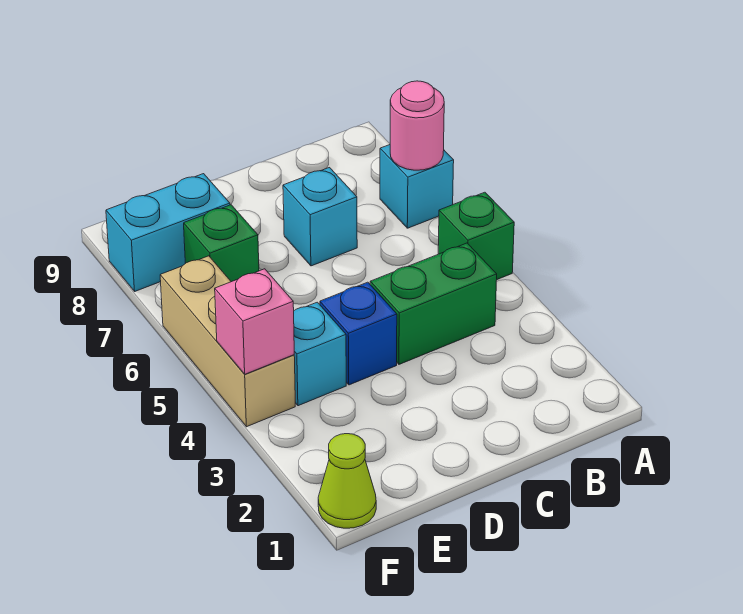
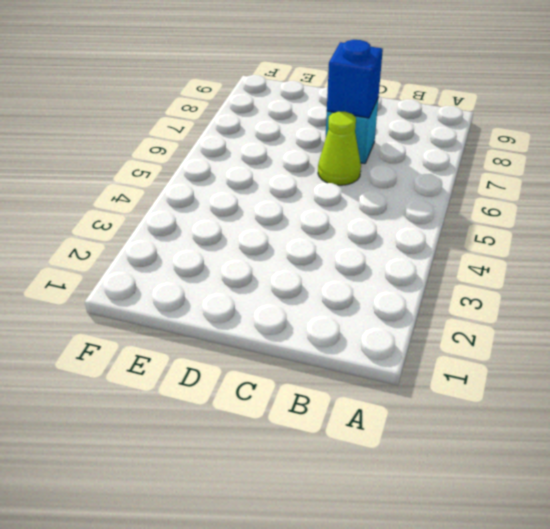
lime cone C6 level 1 -> lime cone F1 level 1
blue brick C7 level 2 -> blue brick D4 level 1
none -> green brick A5 level 1
none -> cyan brick A7 level 1
none -> green brick B4:C4 level 1

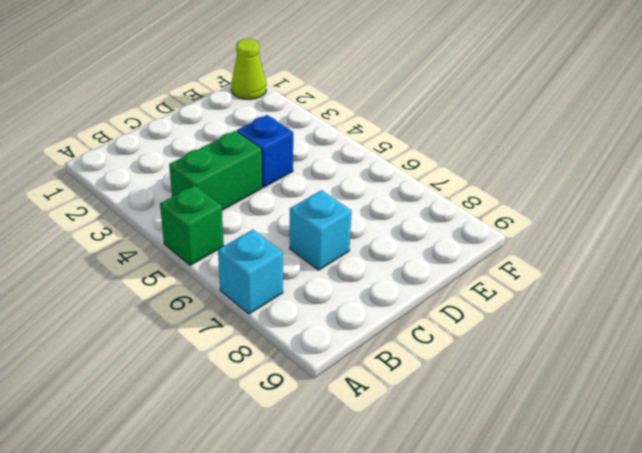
none -> cyan brick E4 level 1
none -> green brick E7 level 1
none -> cyan brick E8:F8 level 1

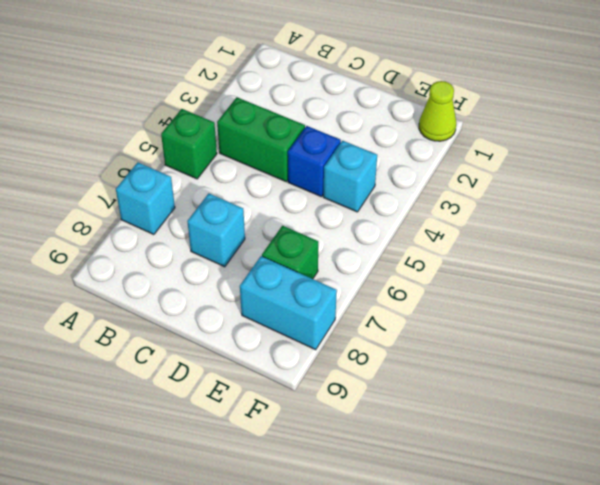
none -> tan brick F4:F6 level 1
none -> pink round brick A7 level 2
none -> pink brick F4 level 2

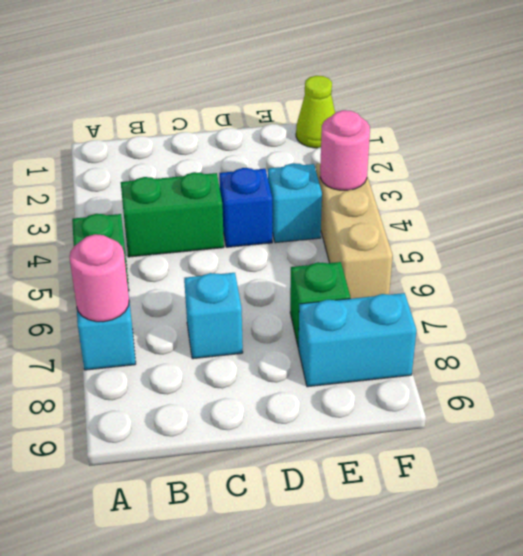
pink round brick F4 level 2 -> pink brick F4 level 2

